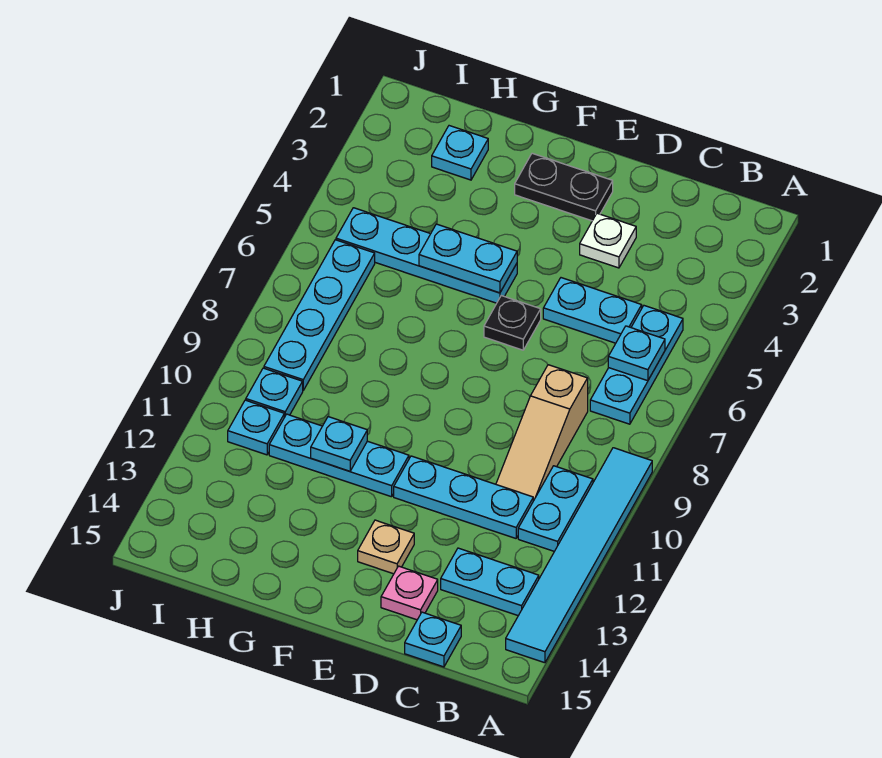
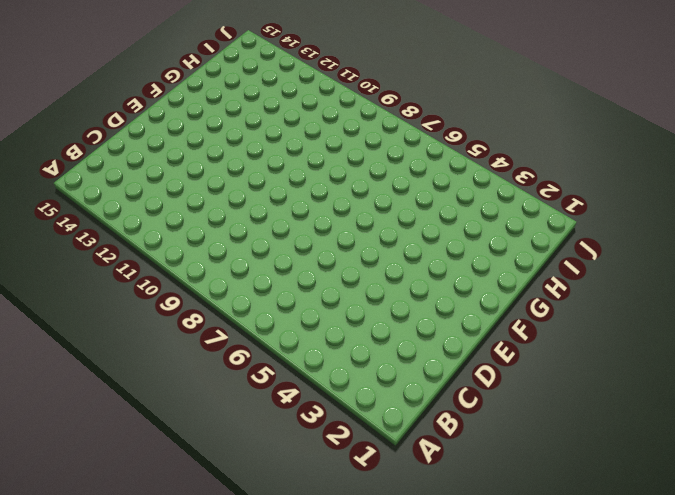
none -> cyan tile A9:A14 level 1
none -> cyan plate B5:B7 level 1
none -> cyan plate B10:B11 level 1

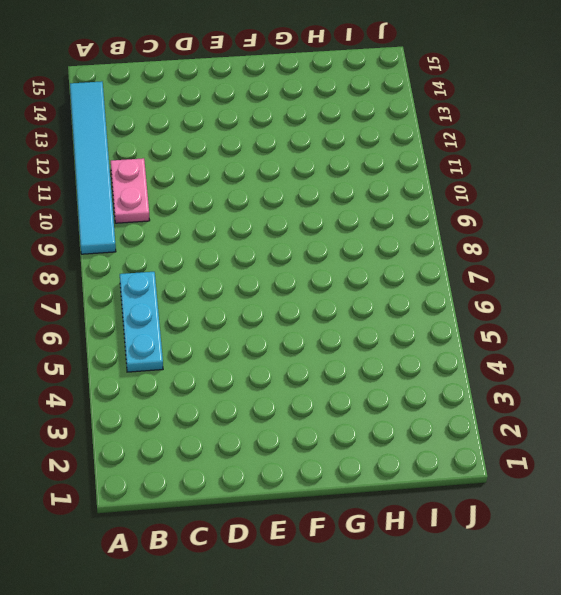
pink plate B10:B11 level 1 -> cyan plate B10:B11 level 1
none -> cyan plate B13:C13 level 1
none -> cyan plate C5:D5 level 1
none -> tan slope C8:C10 level 1 top 8

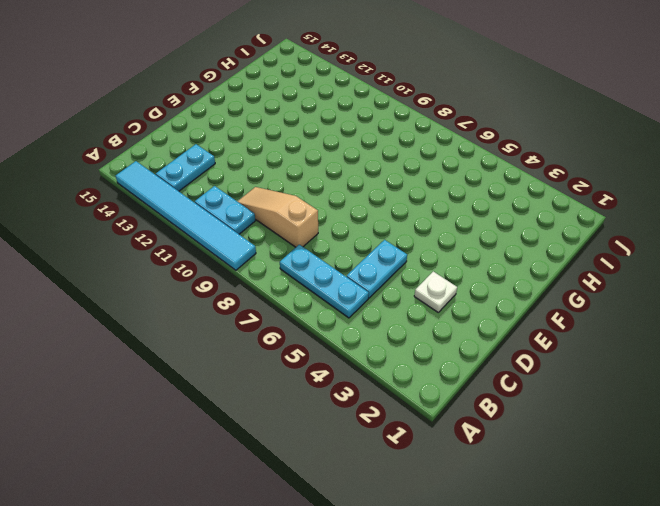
none -> cyan plate C11:E11 level 1
none -> cyan plate C15 level 1
none -> pink plate D14 level 1

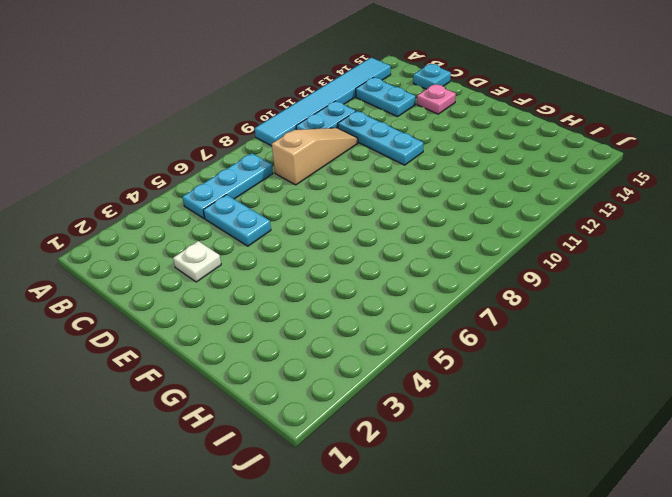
none -> black plate E2:F2 level 1
none -> black plate E6 level 1
none -> tan plate E13 level 1

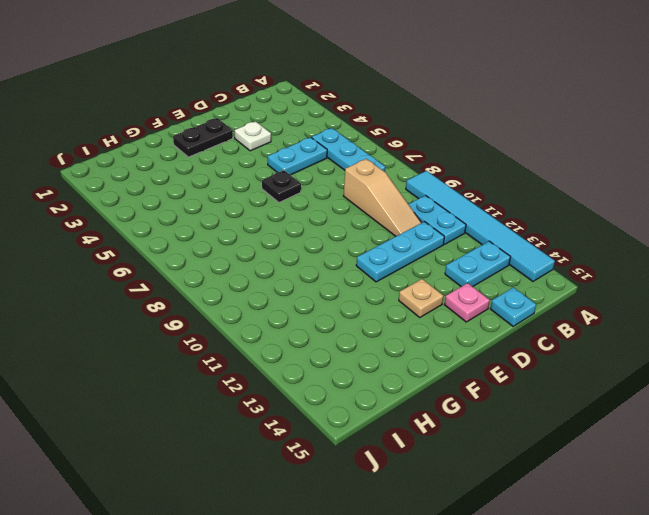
none -> cyan plate F5:I5 level 1
none -> cyan plate F11:H11 level 1
none -> cyan plate H2 level 1

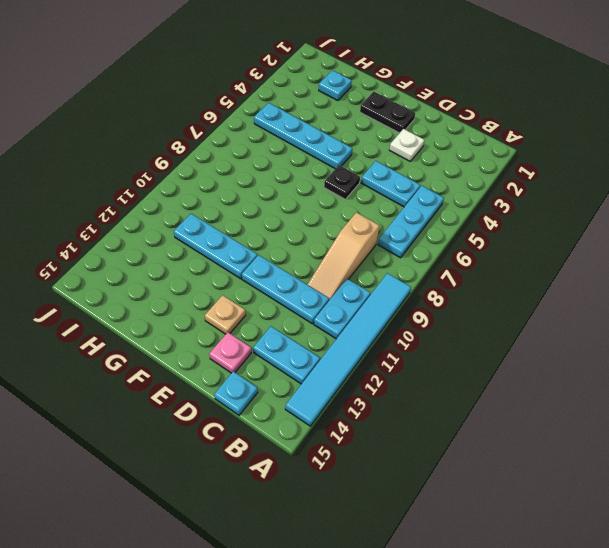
none -> cyan plate I6:I9 level 1
none -> cyan plate I10 level 1
none -> cyan plate I11 level 1

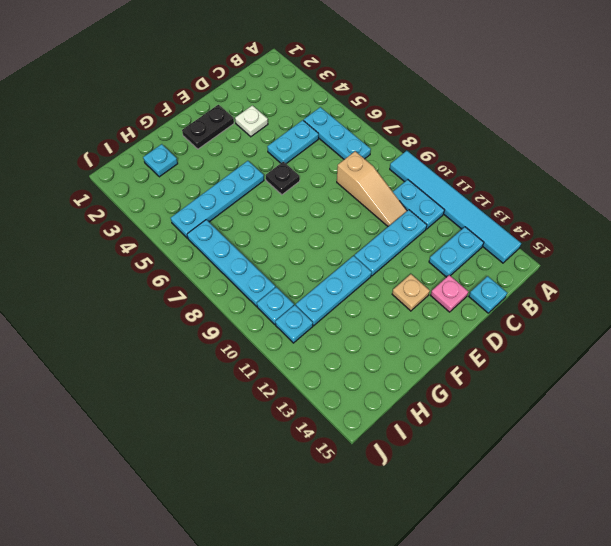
none -> cyan plate B6 level 2
none -> cyan plate F5:G5 level 2
none -> cyan plate G11 level 2

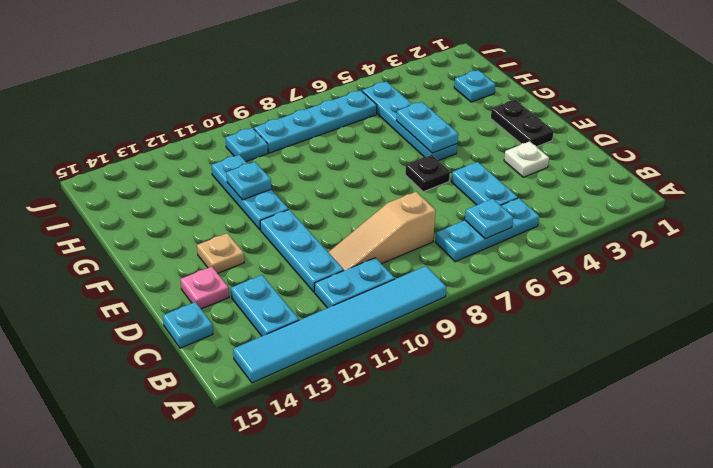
none -> cyan plate I11 level 1

